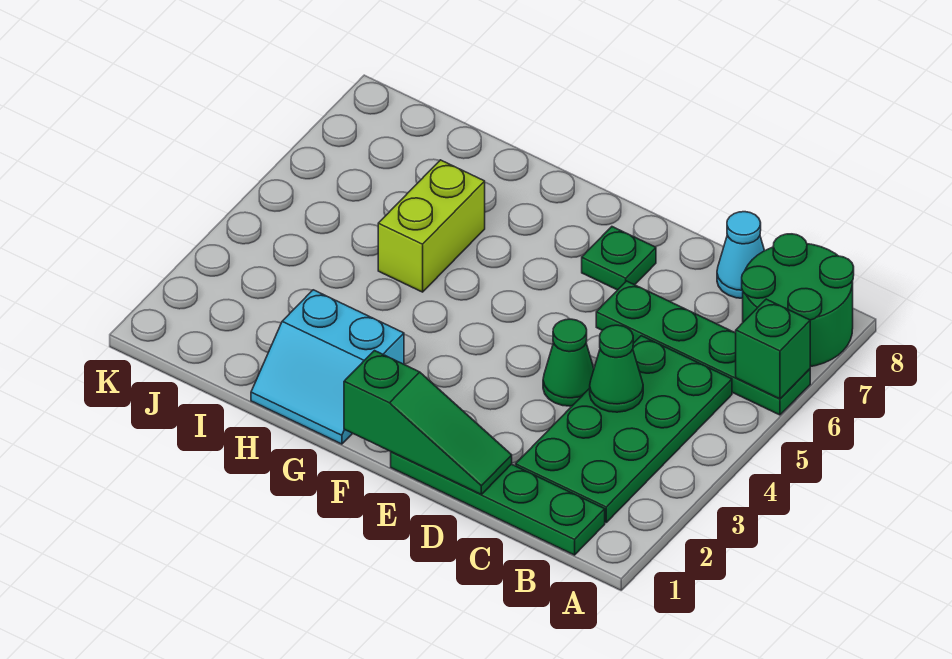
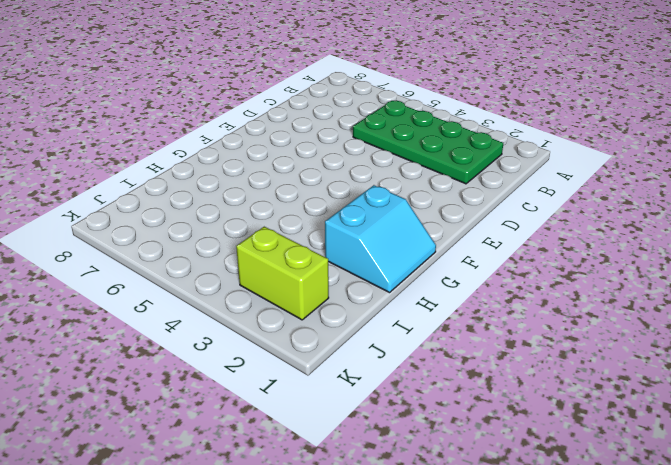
lime brick J2:J3 level 1 -> lime brick H5:H6 level 1
none -> green plate A6:D6 level 1
none -> green round brick A7:B8 level 1
none -> green plate B1:E1 level 1

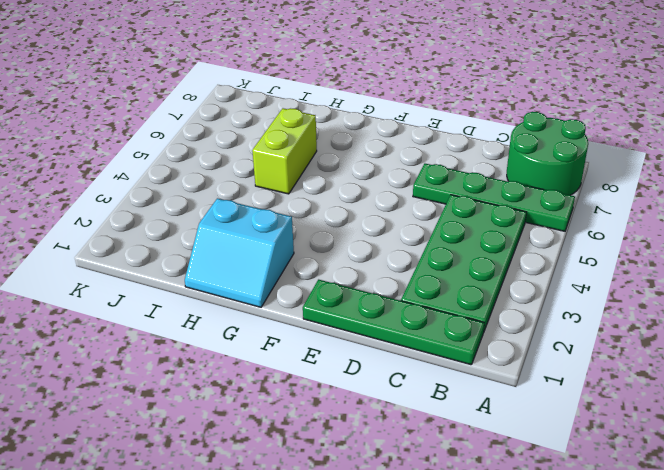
none -> cyan cone C8 level 1
none -> green cone D4 level 1
none -> green plate E7 level 1

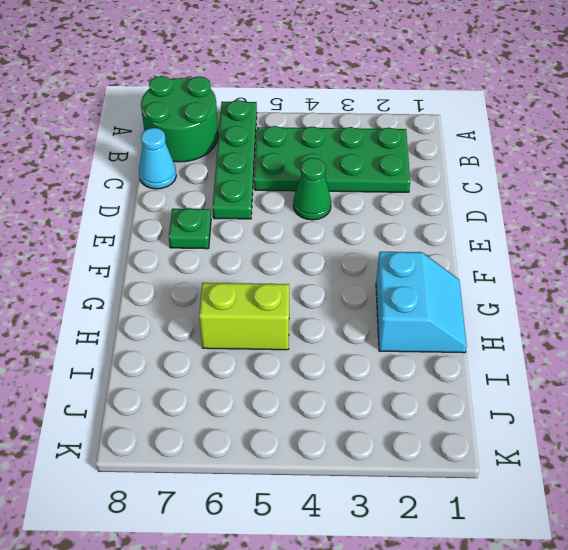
none -> green plate B1:E1 level 1
none -> green brick A6 level 2
none -> green cone C4 level 2

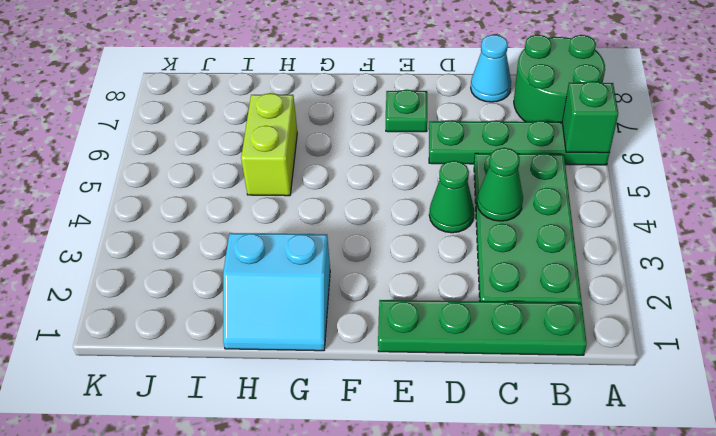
none -> green slope D1:F1 level 2 top F

